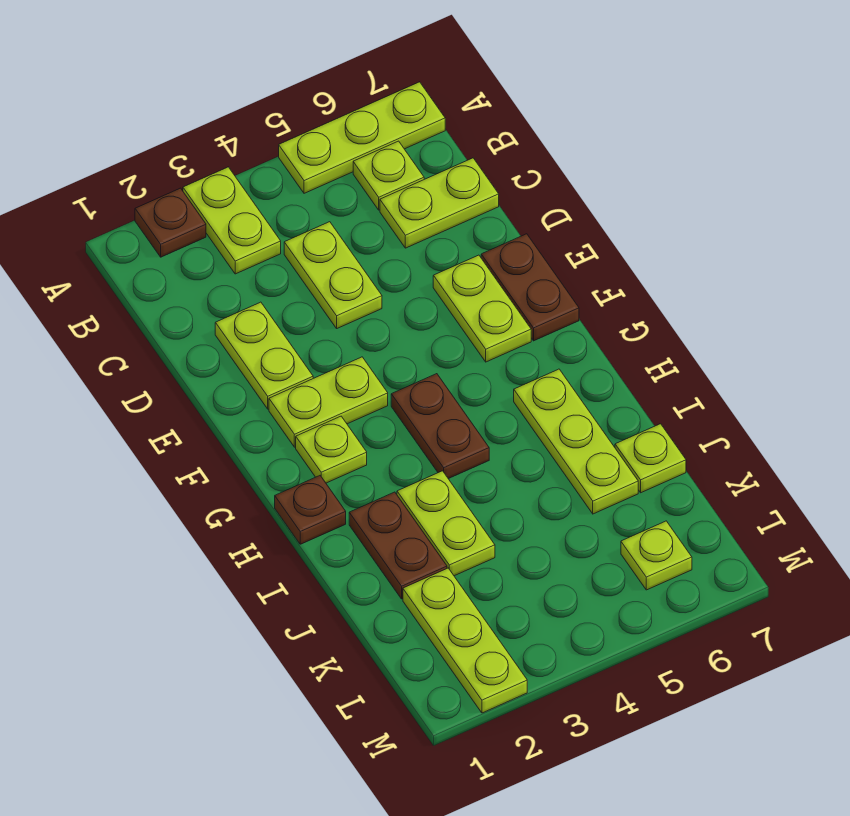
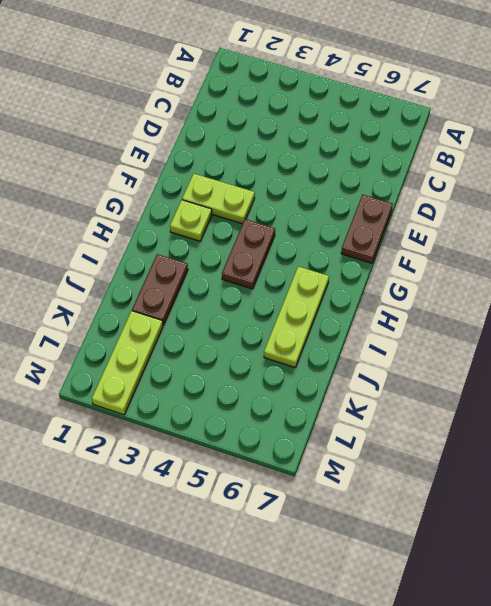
none -> brown plate A2 level 1
none -> lime plate A3:B3 level 1
none -> lime plate A5:A7 level 1

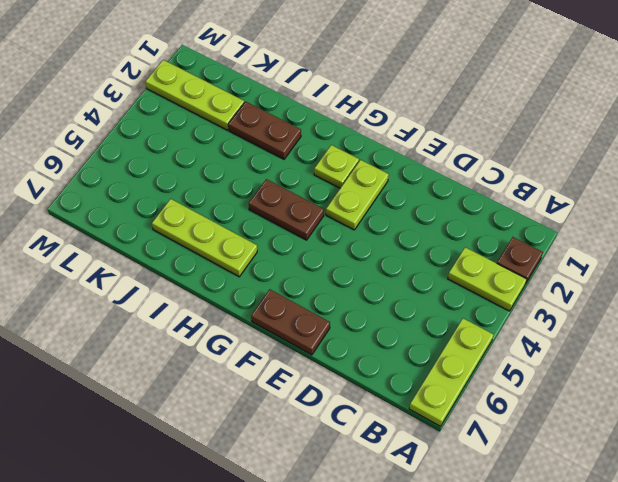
none -> lime plate B6 level 1
none -> lime plate C4:D4 level 1
none -> lime plate C6:C7 level 1

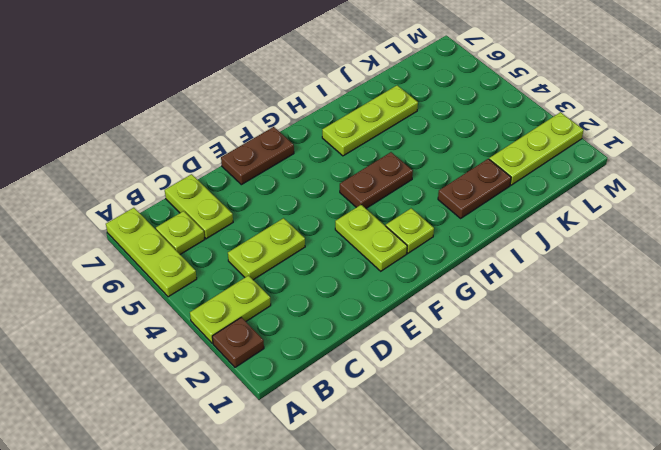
none -> lime plate D2:E2 level 1
none -> lime plate E6:F6 level 1
none -> brown plate H1 level 1

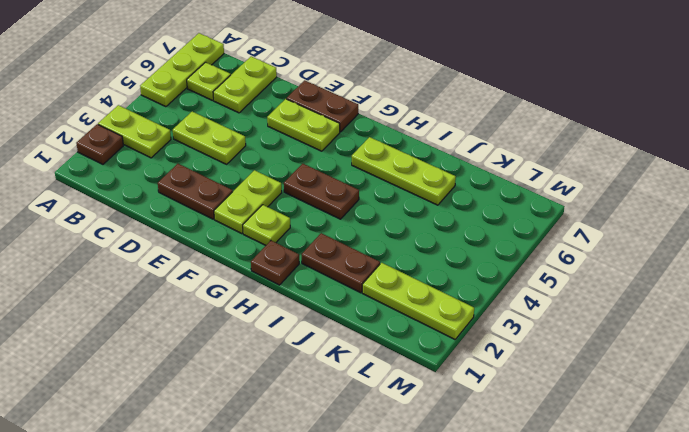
brown plate D2:E2 level 1 -> lime plate D2:E2 level 1
none -> lime plate I3:J3 level 1
none -> lime plate J7 level 1
none -> lime plate L6 level 1

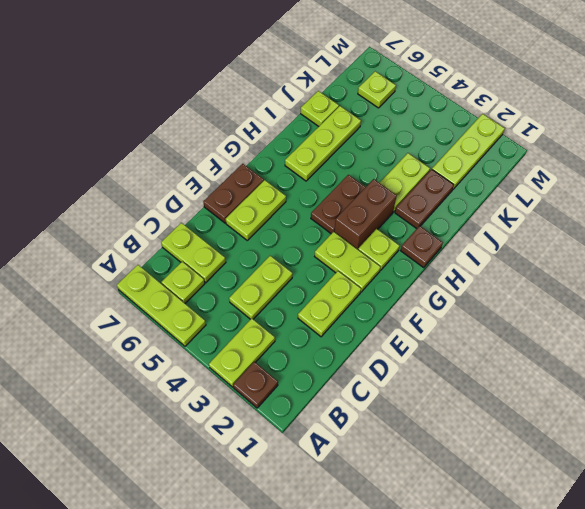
brown brick G3:H3 level 1 -> none

